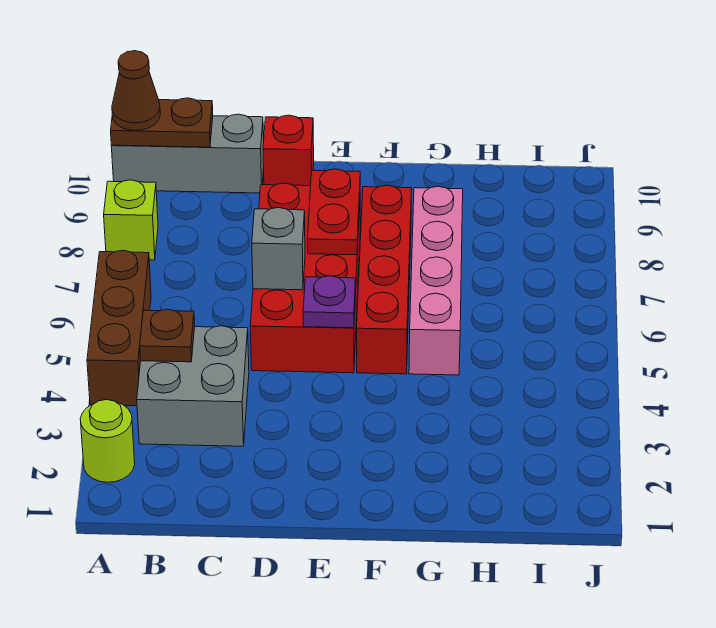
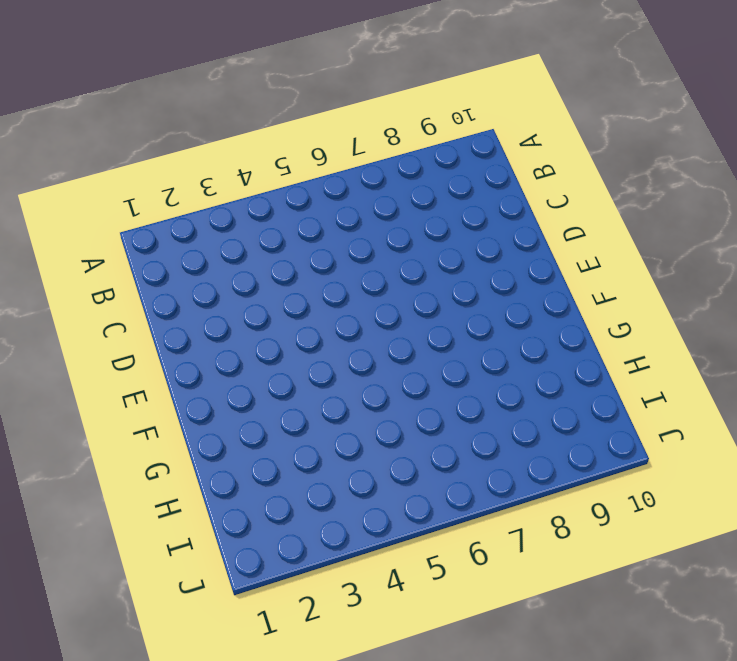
none -> lime round brick A2 level 1
none -> brown brick A4:A6 level 1
none -> lime brick A8 level 1

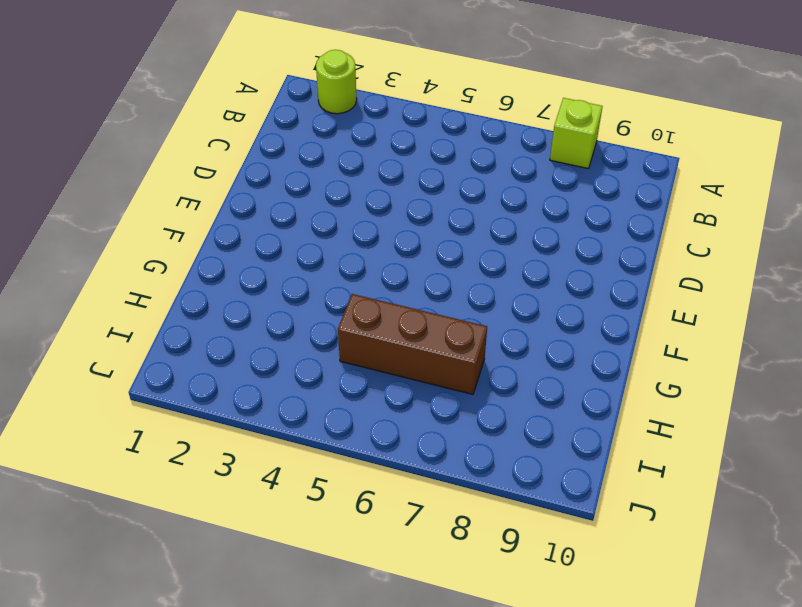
brown brick H5:H7 level 1 -> brown brick A4:A6 level 1
none -> grey brick A10:C10 level 1
none -> grey brick B3:C4 level 1
none -> red brick D5:E8 level 1

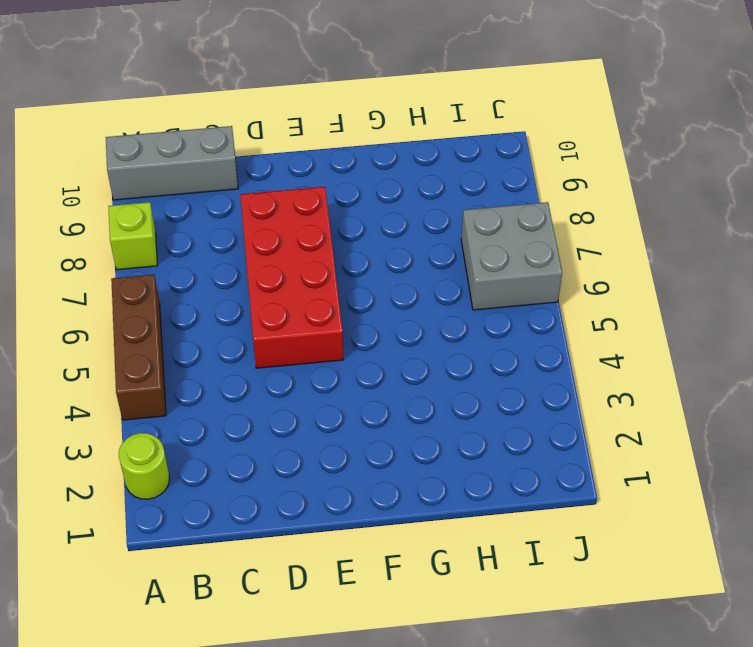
grey brick I6:J7 level 1 -> grey brick B3:C4 level 1
none -> red brick D10 level 1
none -> red brick F5:F8 level 1
none -> pink brick G5:G8 level 1

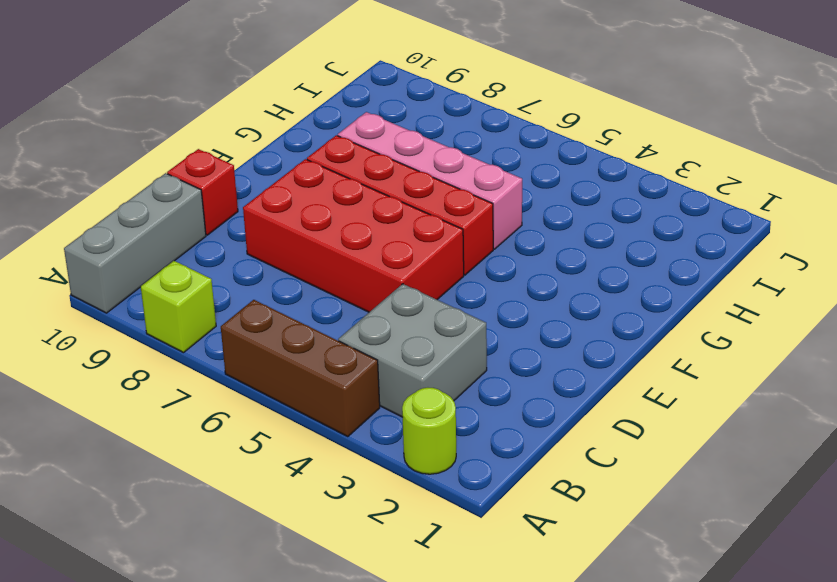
none -> brown plate A10:B10 level 2
none -> brown plate B4 level 2
none -> grey brick D6 level 2

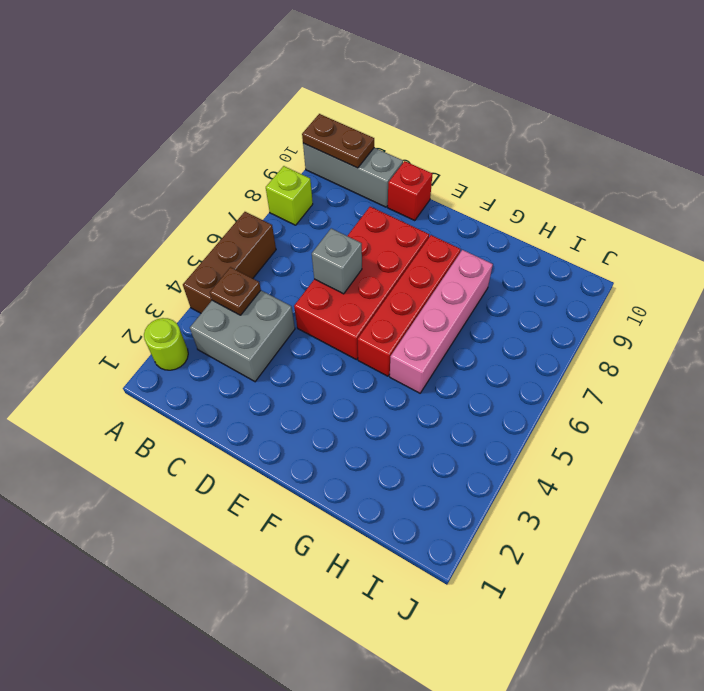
none -> purple plate E5 level 2
none -> red plate E7:E8 level 2
none -> brown cone A10 level 3

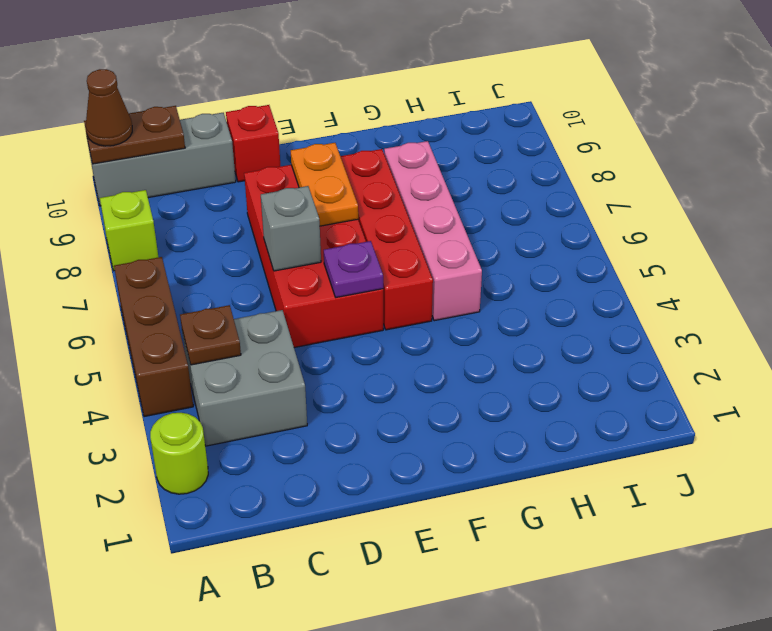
orange plate E7:E8 level 2 -> red plate E7:E8 level 2

